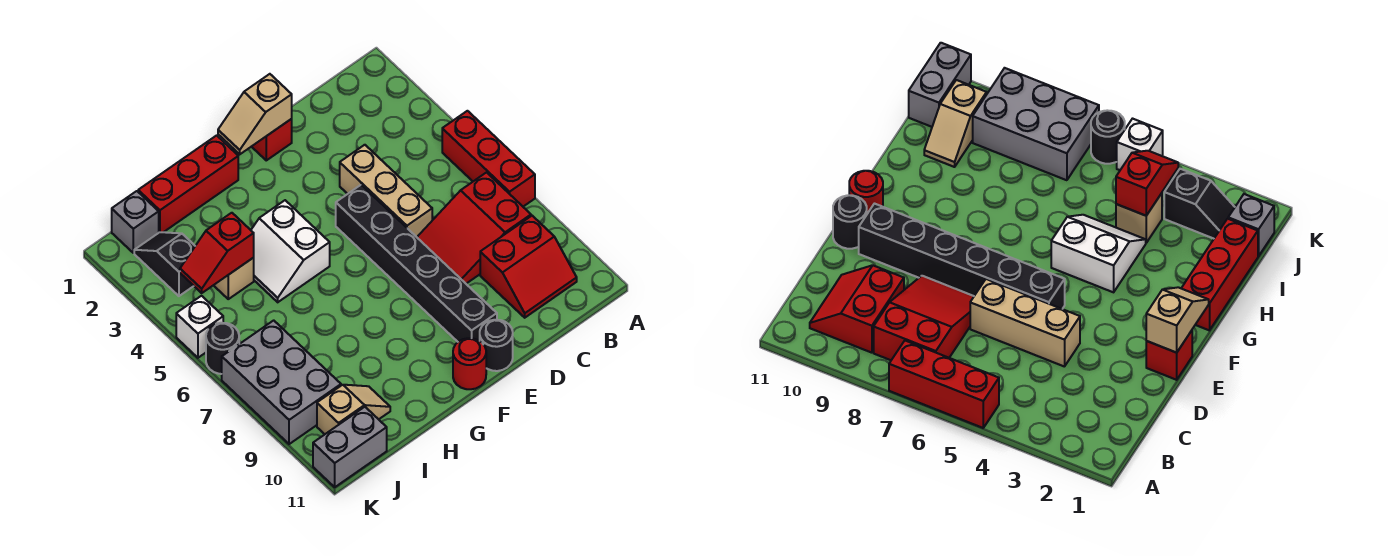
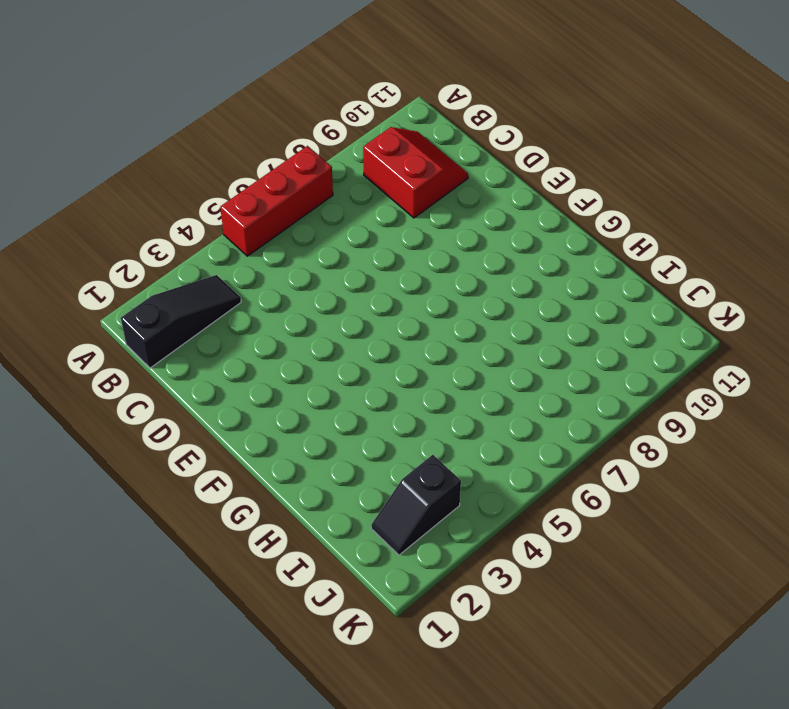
black slope B1:B3 level 1 top 1 -> none
none -> red slope B7:D8 level 1 top B
none -> tan brick D4:D6 level 1
none -> red brick E1 level 1

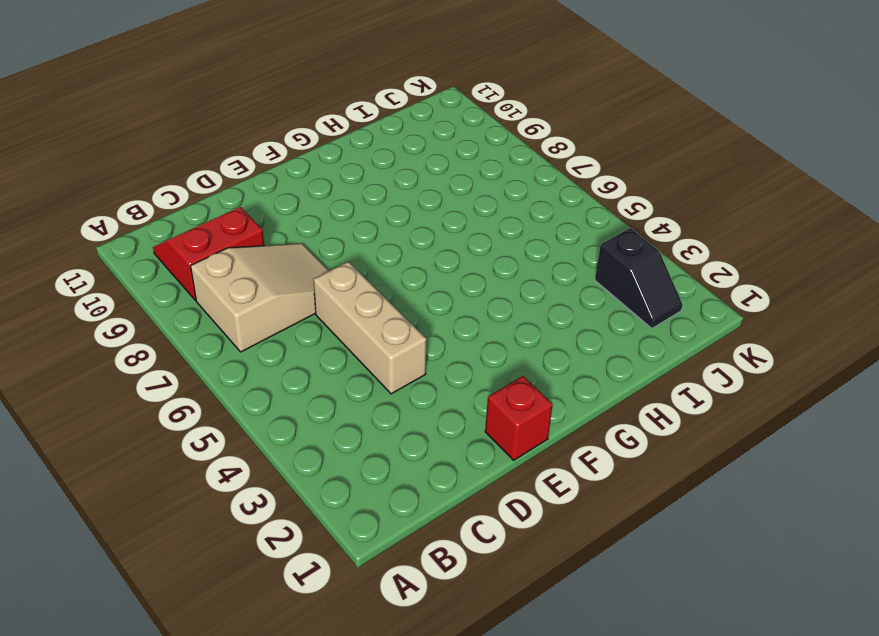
tan slope B7:D8 level 1 top B -> red slope B7:D8 level 1 top B
none -> red brick A5:A7 level 1
none -> black brick E5:E10 level 1
none -> black round brick E11 level 1

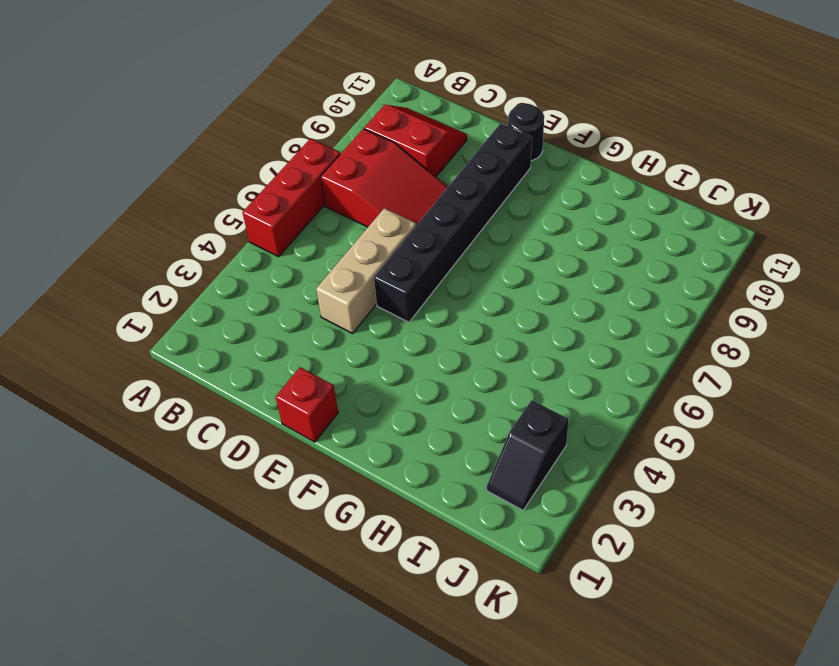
none -> red round brick F11 level 1
none -> red brick G1:I1 level 1
none -> white slope G4:H5 level 1 top G

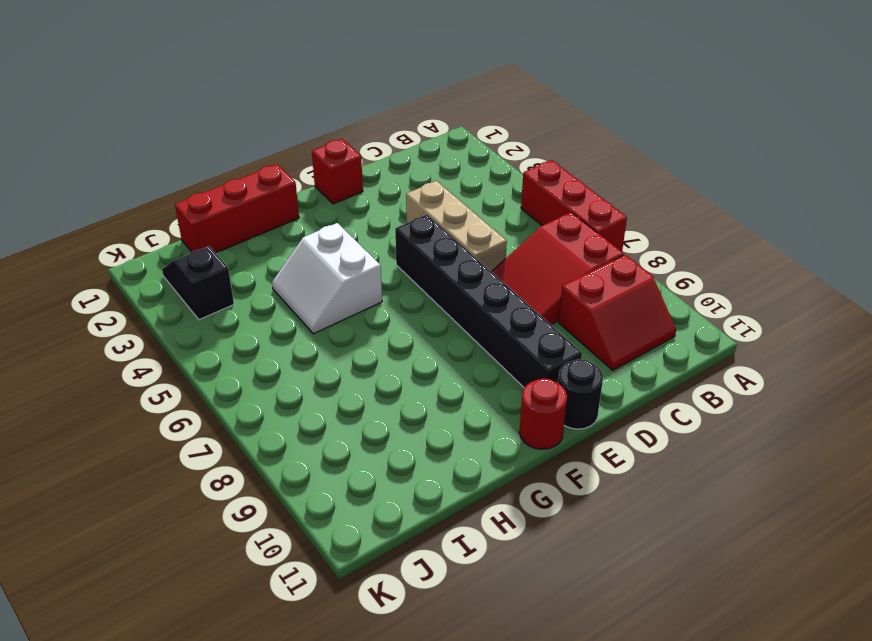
none -> tan brick I4 level 1
none -> tan slope I10:J10 level 1 top J
none -> grey brick J1 level 1

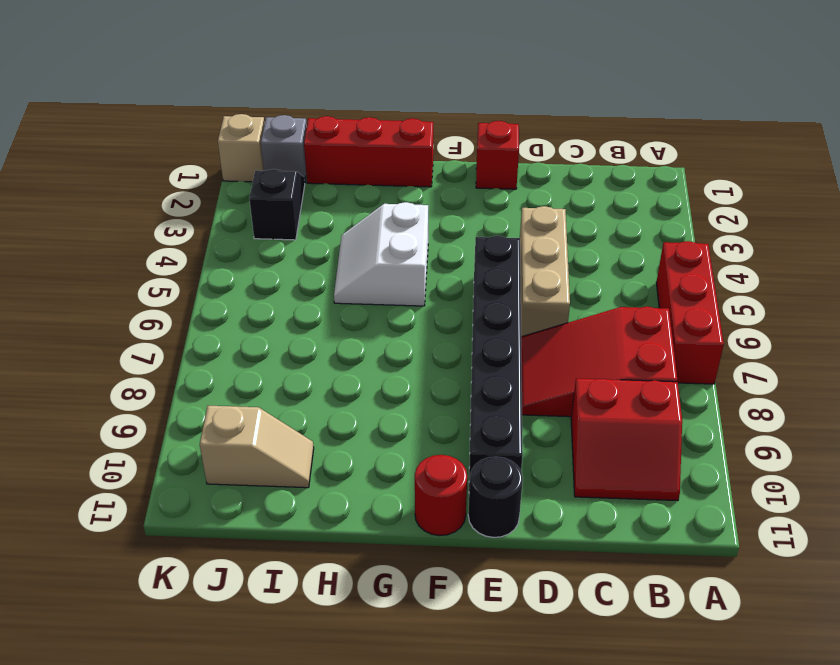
tan brick K1 level 1 -> tan brick I4 level 1
none -> grey brick J7:K9 level 1
none -> grey brick J11:K11 level 1
none -> white brick K5 level 1

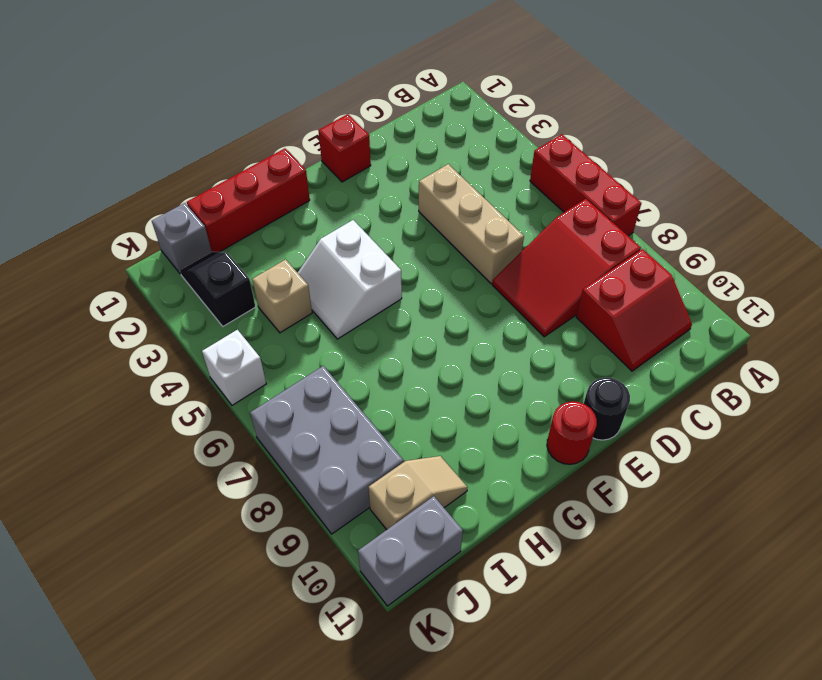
none -> black brick E5:E10 level 1
none -> black round brick K6 level 1
none -> tan slope E1:F1 level 2 top E

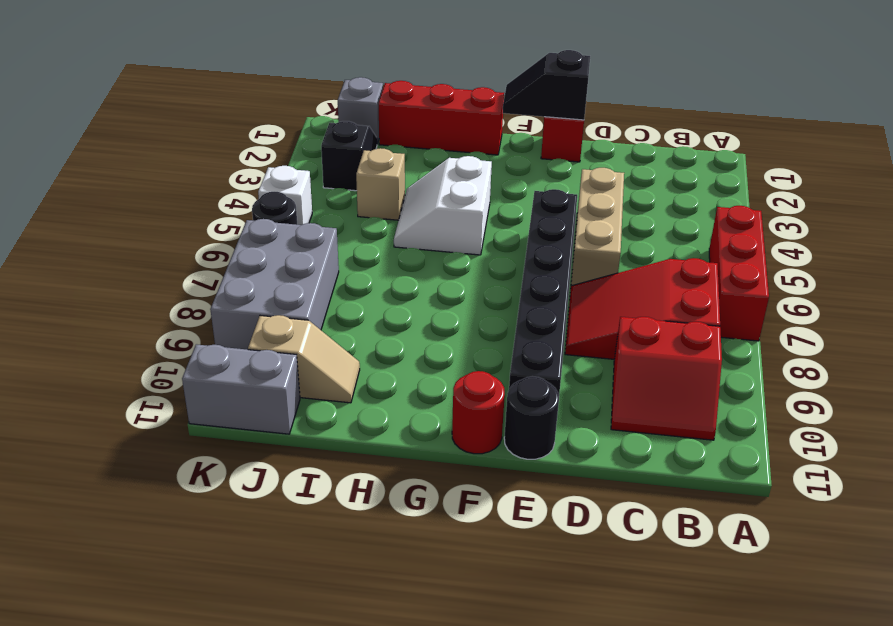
black slope E1:F1 level 2 top E -> tan slope E1:F1 level 2 top E
none -> red slope I4:J4 level 2 top I

